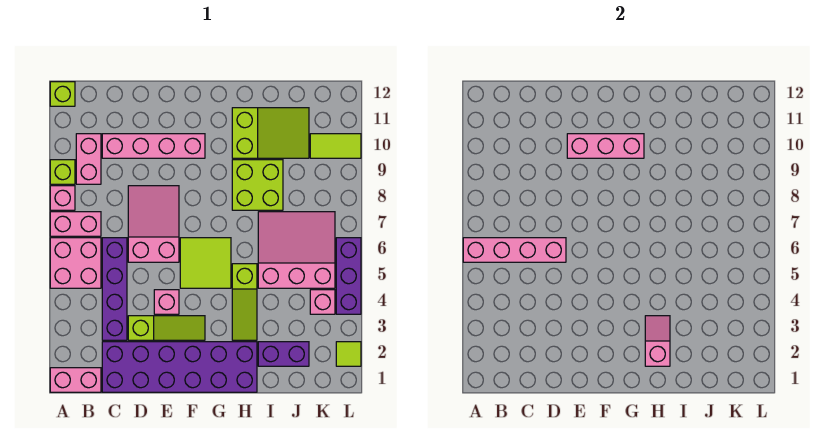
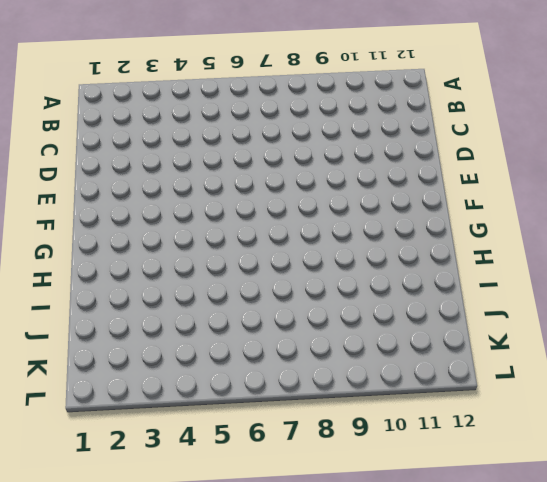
none -> pink brick A1:B1 level 1
none -> pink brick A5:B6 level 1
none -> pink brick A7:B7 level 1

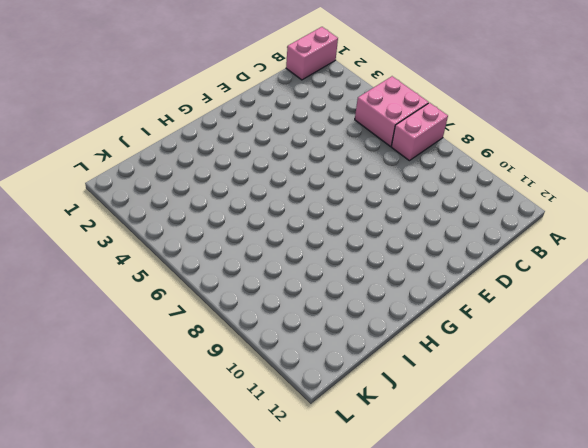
none -> pink brick A8 level 1
none -> lime brick A9 level 1
none -> lime brick A12 level 1

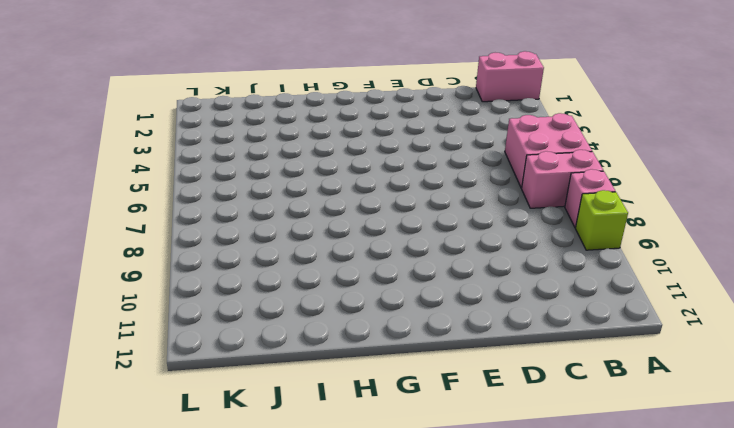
none -> lime brick A12 level 1
none -> pink brick B9:B10 level 1
none -> purple brick C1:H2 level 1

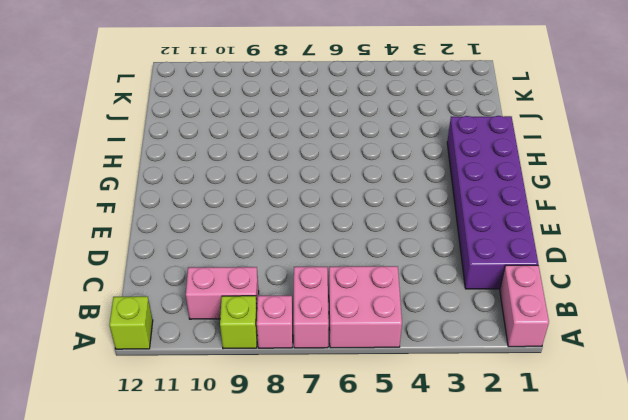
none -> purple brick C3:C6 level 1
none -> pink brick C10:F10 level 1
none -> lime slope D3:F3 level 1 top D

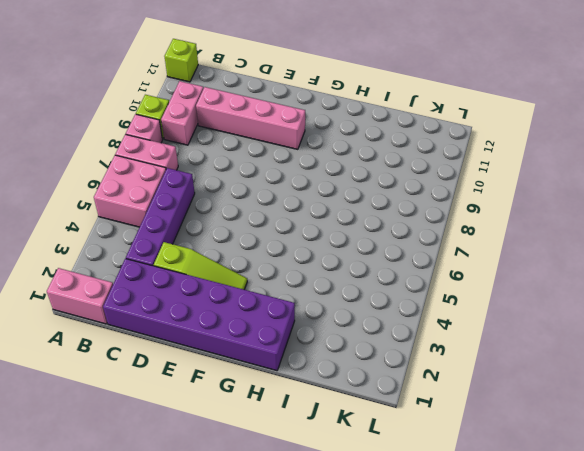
none -> pink slope D6:E8 level 1 top 6
none -> pink brick E4 level 1
none -> lime tile F5:G6 level 1

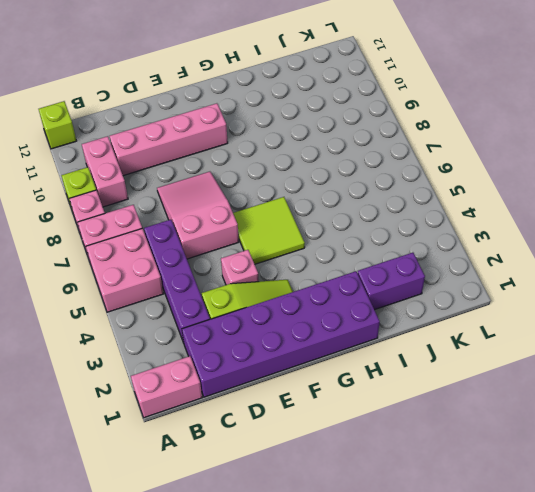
none -> lime slope H3:H5 level 1 top 5
none -> lime brick H8:I9 level 1
none -> lime slope H10:J11 level 1 top H

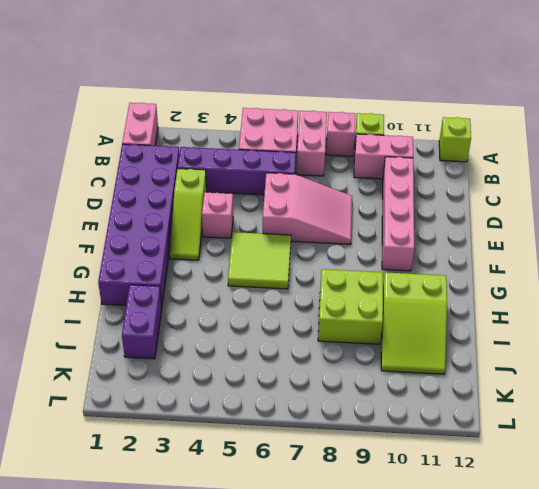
none -> lime slope H3:H5 level 1 top 5
none -> pink slope I5:K7 level 1 top 5
none -> pink brick K4 level 1

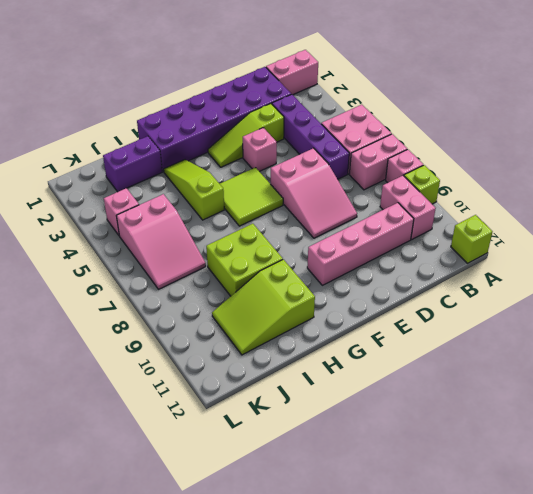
pink slope J5:K7 level 1 top 5 -> pink slope I5:K7 level 1 top 5
none -> lime tile K10:L10 level 1
none -> lime tile L2 level 1
none -> purple brick L4:L6 level 1

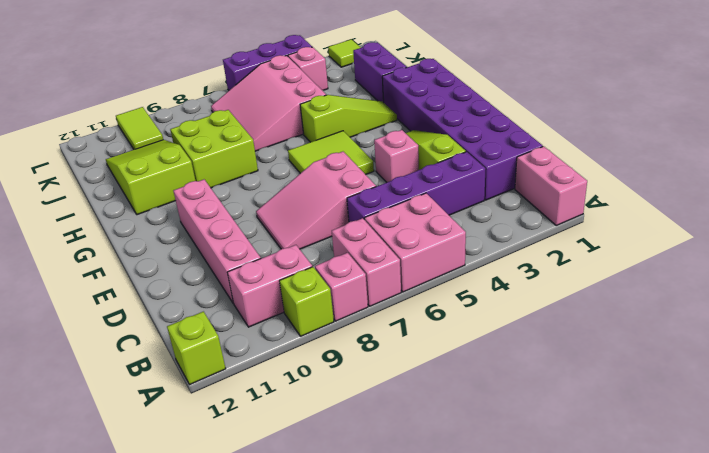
none -> pink brick A6:D6 level 2
none -> pink brick E10:G10 level 2
none -> pink slope H2:H3 level 2 top 2

